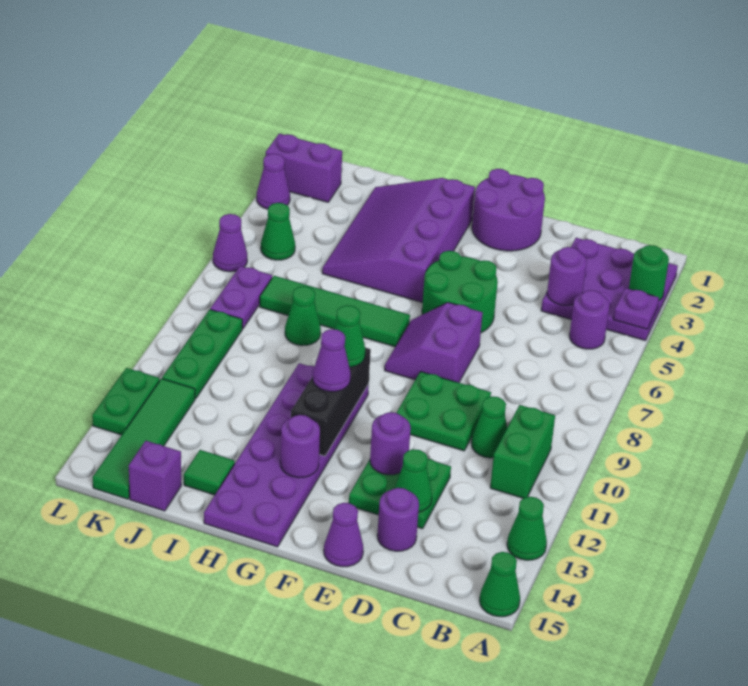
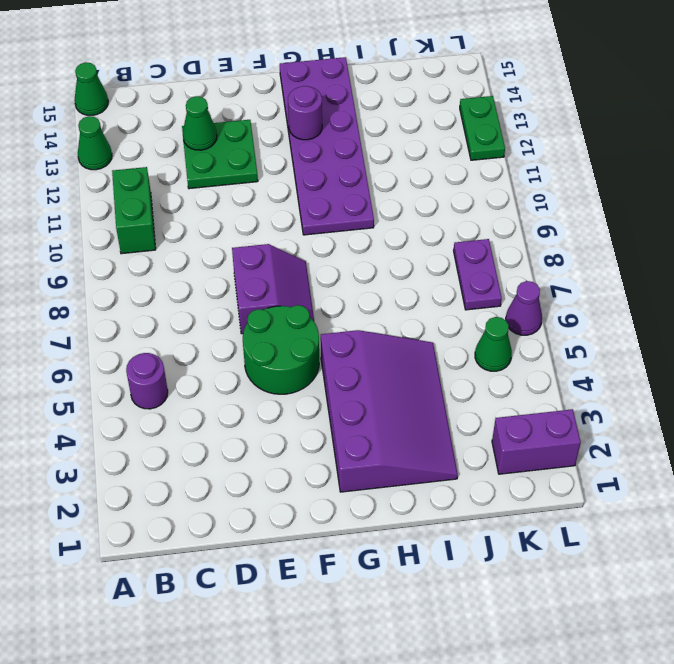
none -> purple plate A2:C4 level 1
none -> green cone C10 level 1
none -> green plate D9:E10 level 1
none -> purple round brick D14 level 1

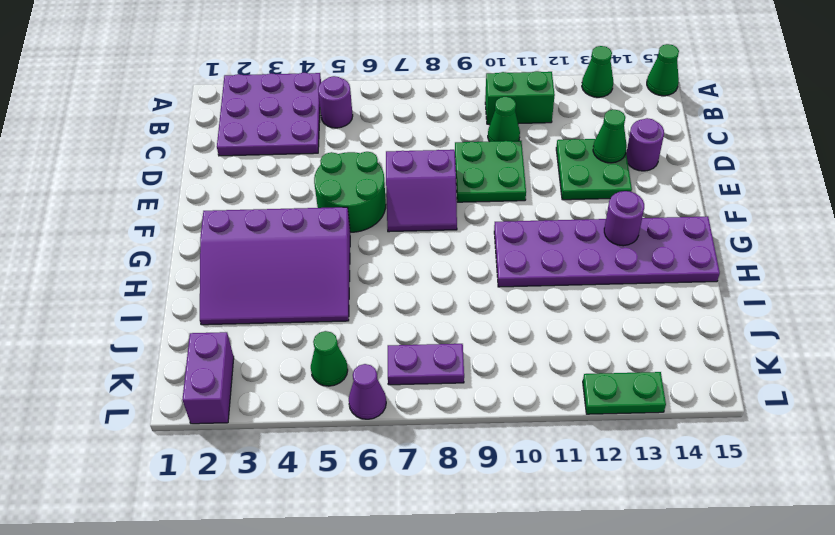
none -> purple round brick E1:F2 level 1
none -> purple cone E15 level 1
none -> green tile G7:J7 level 1
none -> green cone I8 level 1

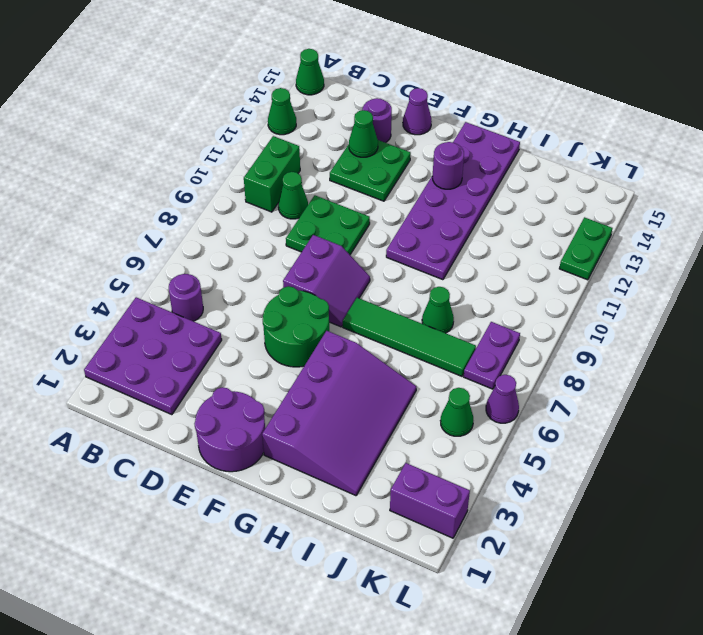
none -> green tile I14 level 1
none -> purple brick J15 level 1
none -> green plate K9:K11 level 1
none -> green tile K12:K15 level 1

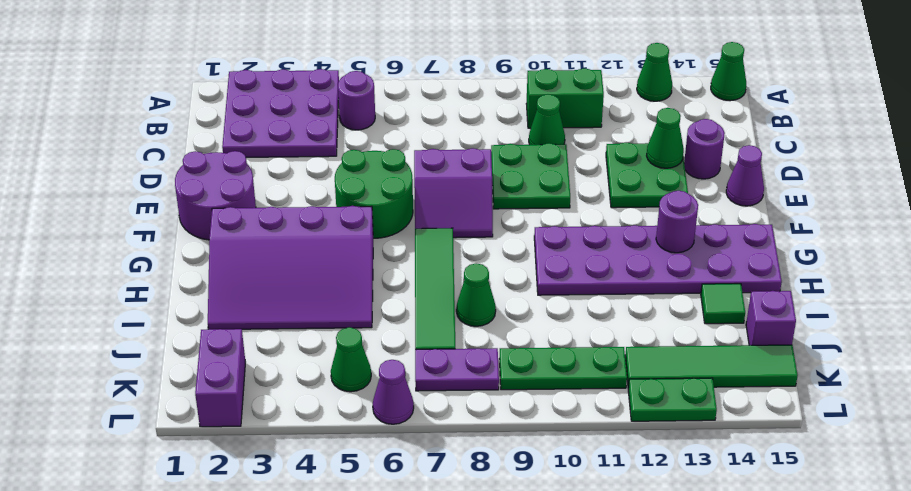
none -> purple cone L3 level 1
none -> green round brick A3 level 2
none -> purple plate A4 level 2
none -> purple round brick C4 level 2

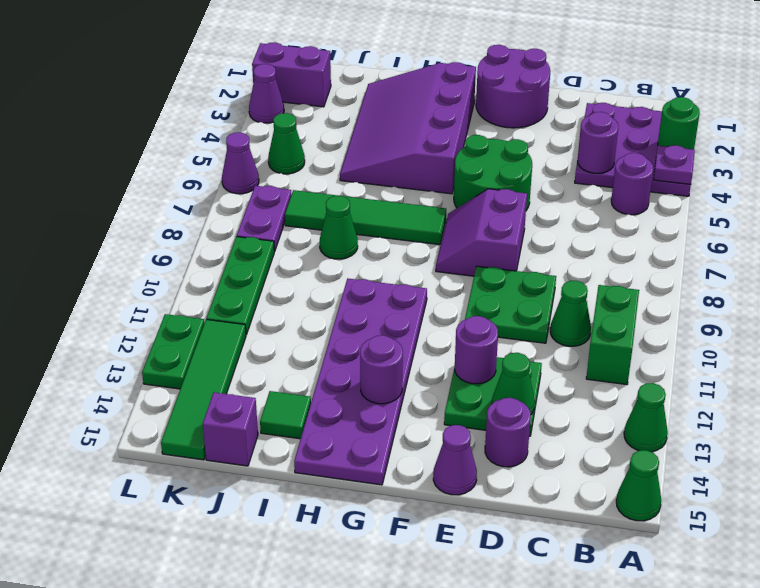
none -> black brick G10:G12 level 2
none -> green cone G10 level 3
none -> purple cone G11 level 3

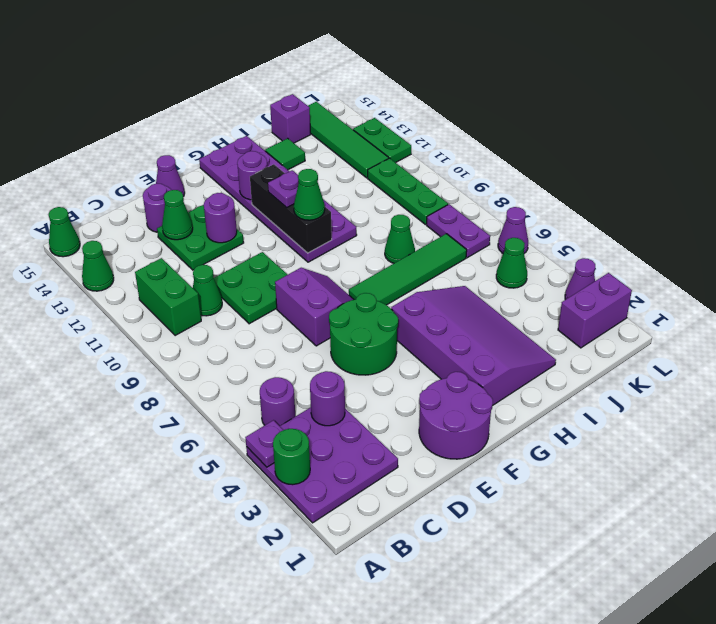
purple plate G11 level 3 -> purple cone G11 level 3

